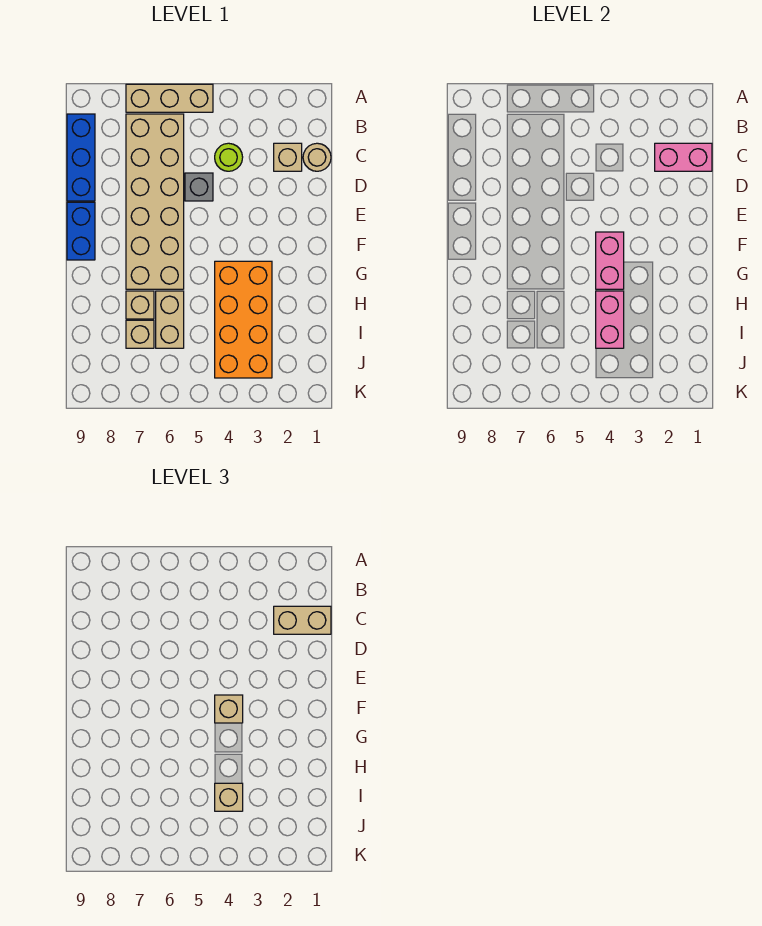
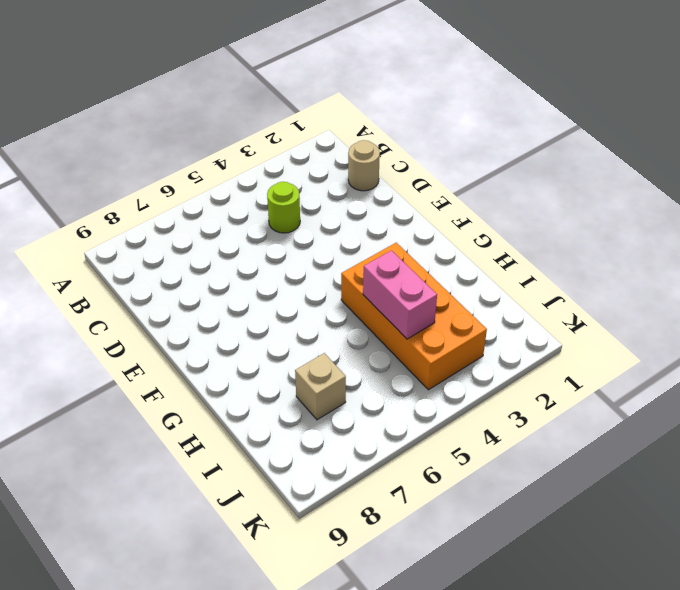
none -> tan brick A5:A7 level 1
none -> tan brick B6:G7 level 1
none -> blue brick B9:D9 level 1

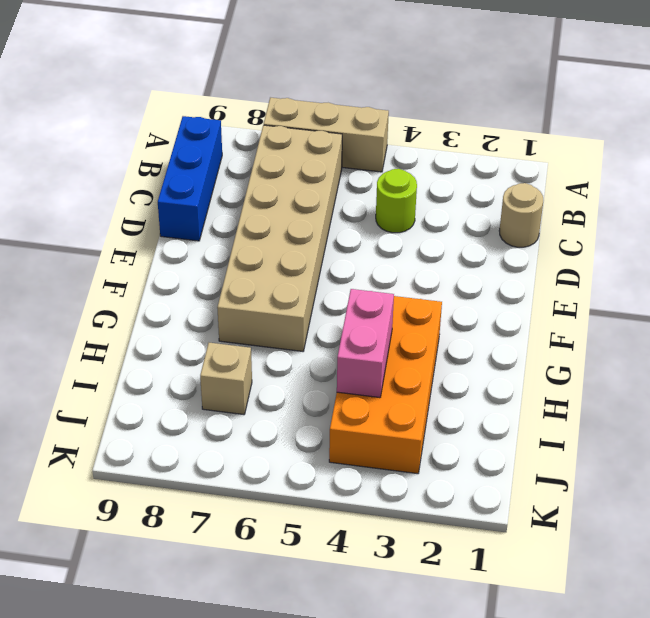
none -> tan brick C2 level 1
none -> grey brick D5 level 1
none -> blue brick E9:F9 level 1

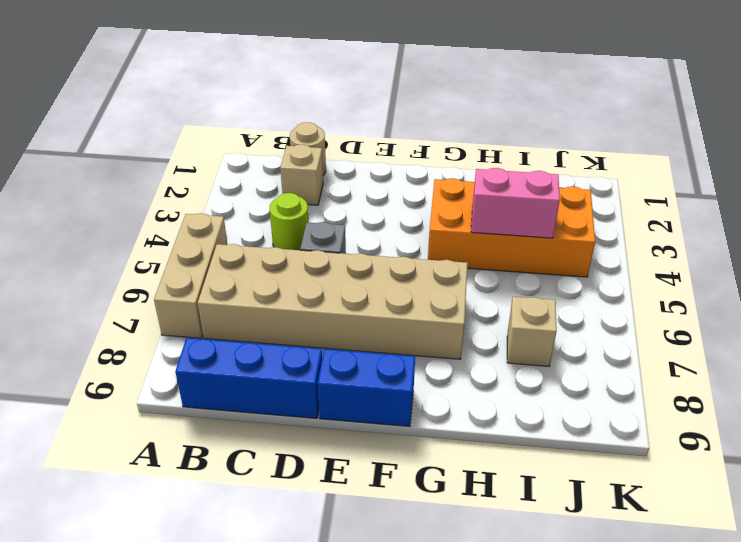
none -> tan brick H6:I6 level 1
none -> tan brick H7 level 1
none -> pink brick C1:C2 level 2

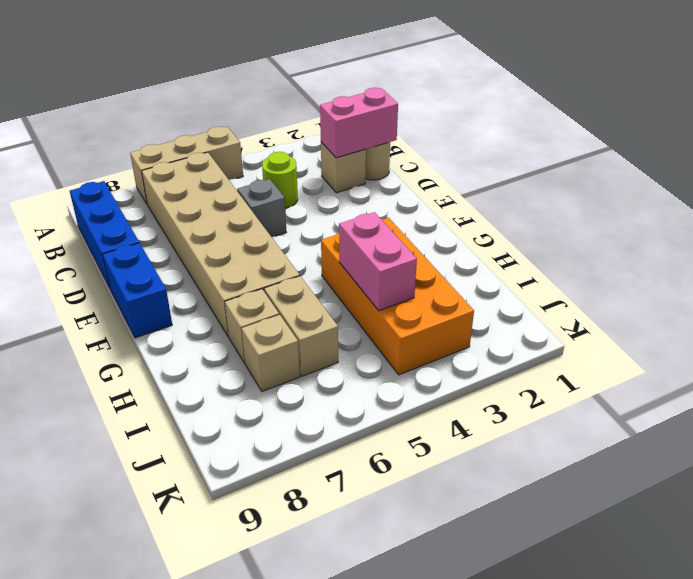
none -> pink brick F4:G4 level 2
none -> tan brick C1:C2 level 3
none -> tan brick F4 level 3

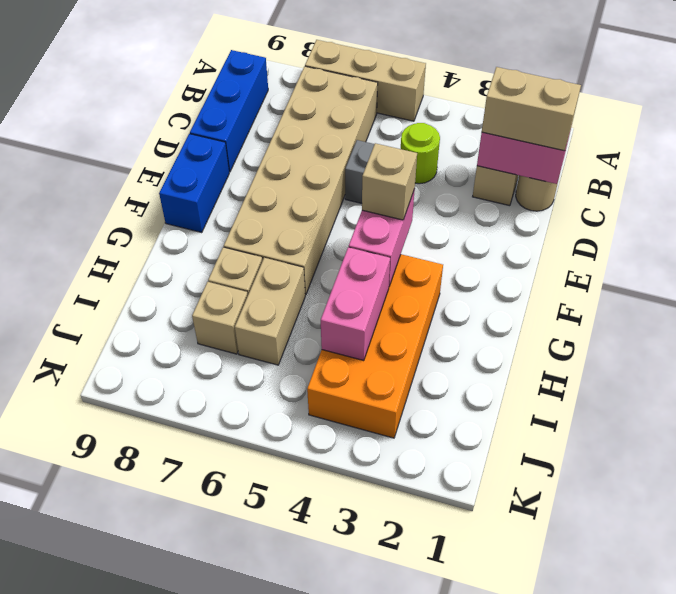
none -> tan brick I4 level 3

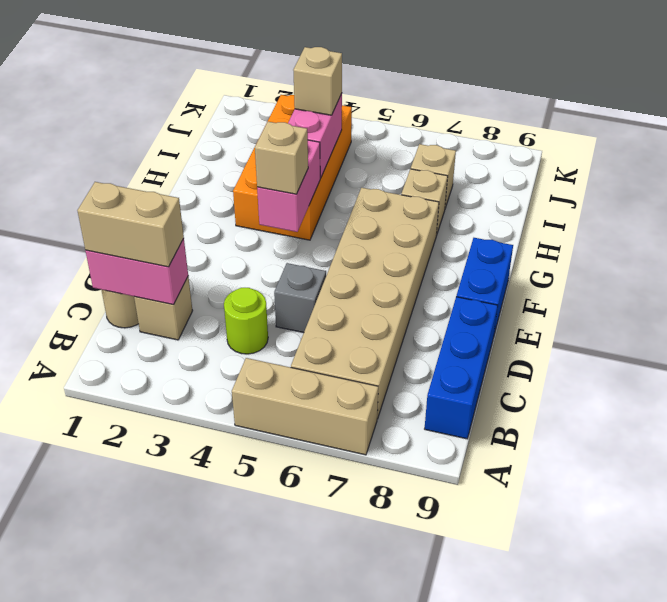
none -> tan brick H6:I6 level 1

